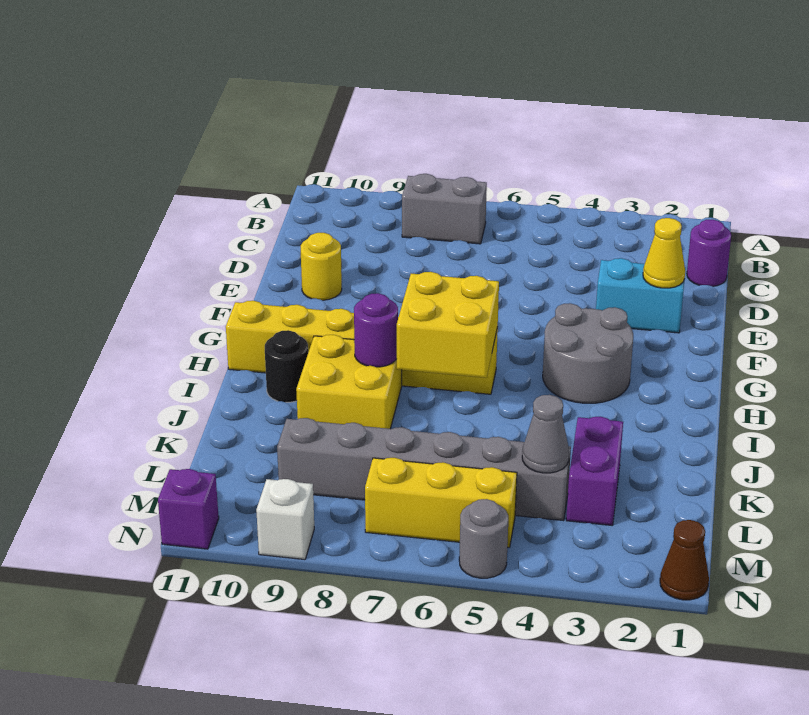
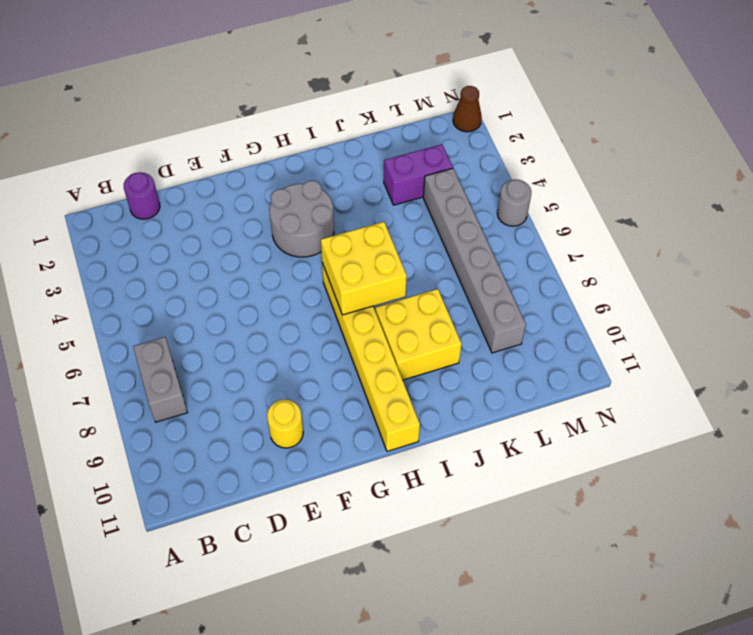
none -> cyan brick E2:E3 level 1
none -> black round brick I10 level 1
none -> yellow brick M5:M7 level 1

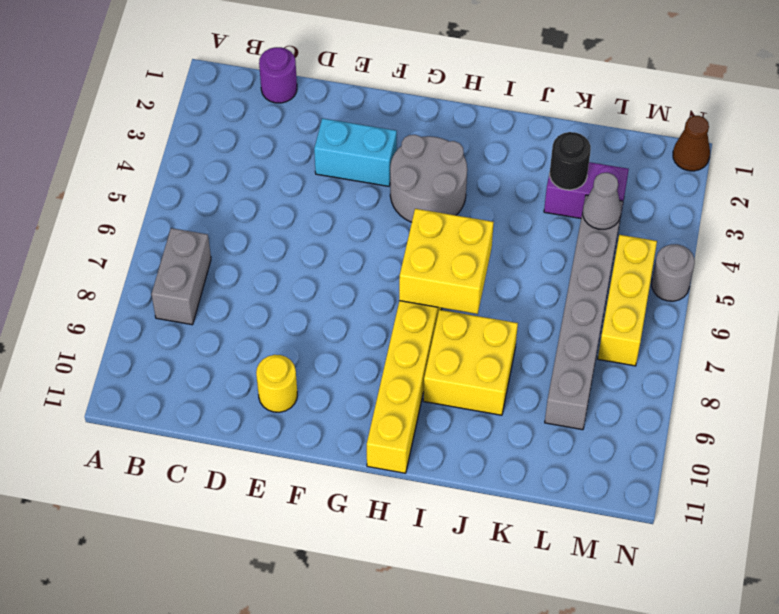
cyan brick E3:F3 level 1 -> cyan brick E2:E3 level 1
black round brick K3 level 2 -> black round brick I10 level 1
none -> white brick N9 level 1
none -> purple brick N11 level 1
none -> yellow cone E2 level 2

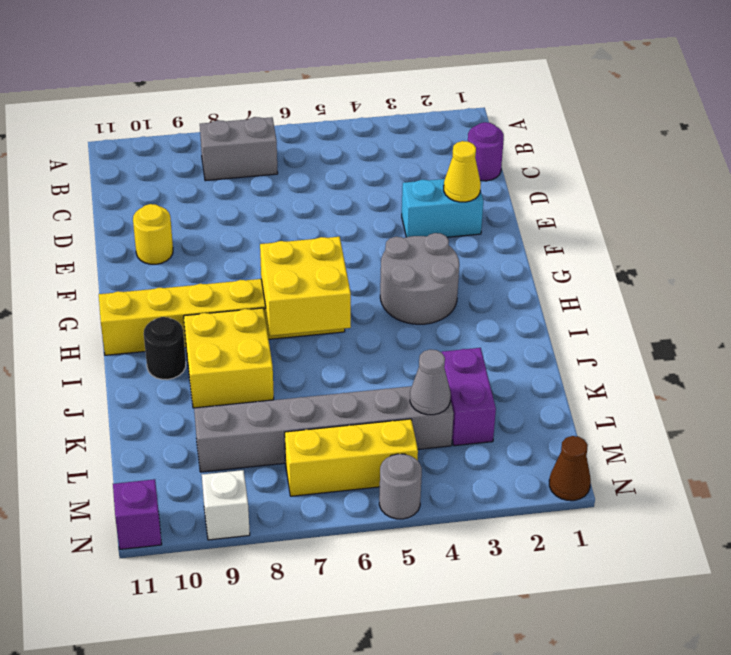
none -> purple round brick I8 level 2

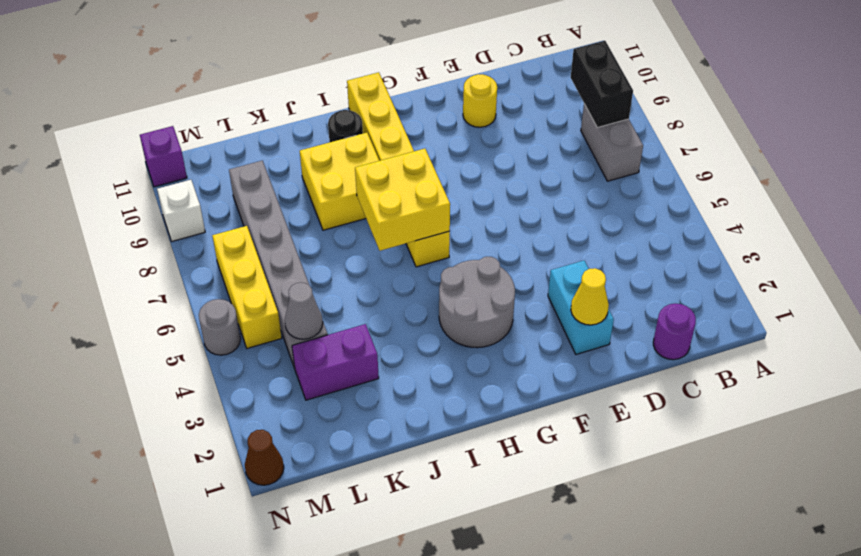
black brick B8:B9 level 2 -> none
none -> purple round brick I8 level 2

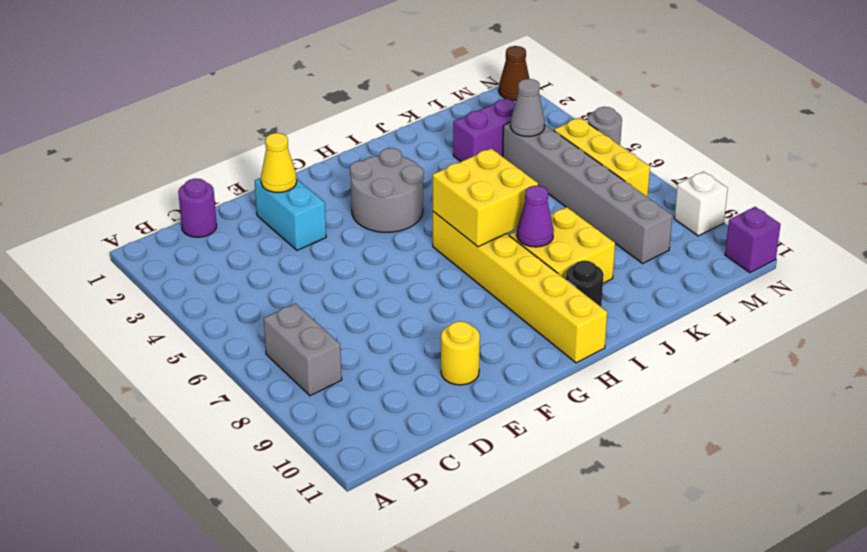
purple cone I8 level 2 -> purple round brick I8 level 2

